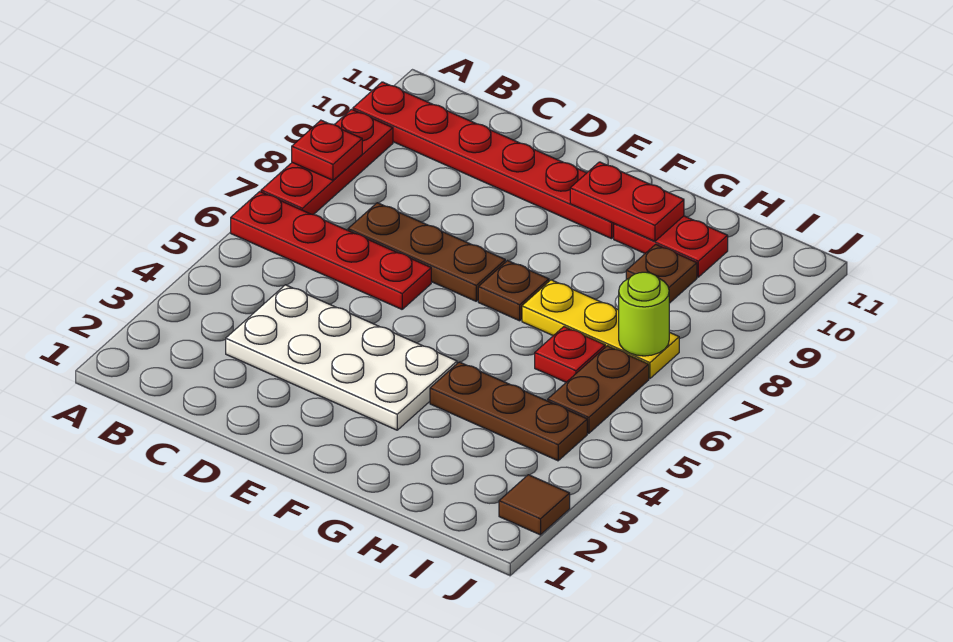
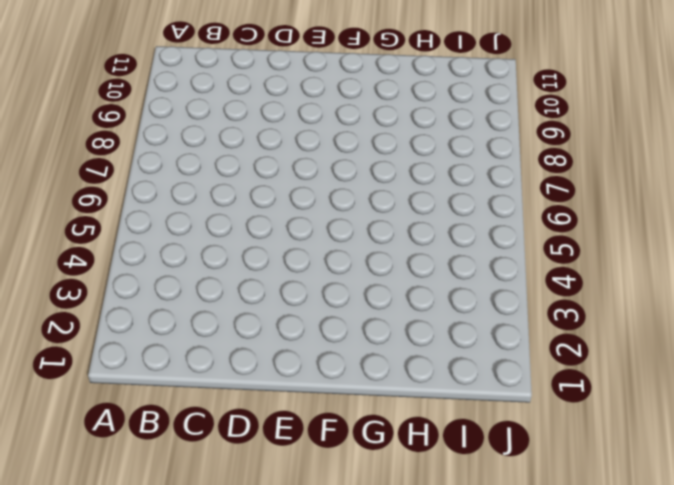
none -> red plate A6:D6 level 1
none -> red plate A7:A9 level 1
none -> red plate A10:F10 level 1

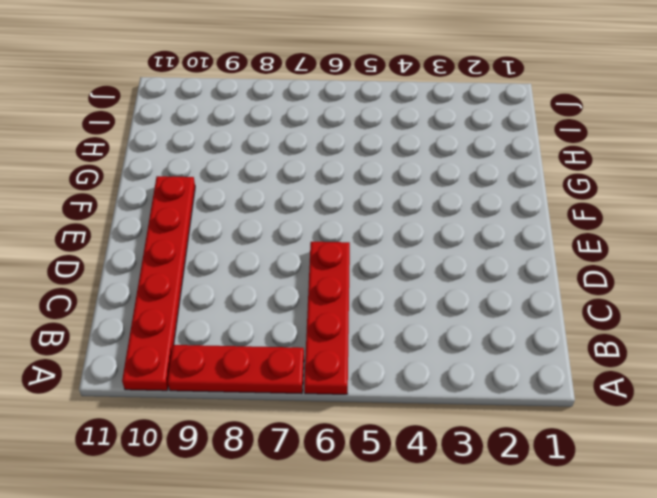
none -> white plate C3:F4 level 1
none -> brown plate C7:E7 level 1
none -> brown plate F7 level 1

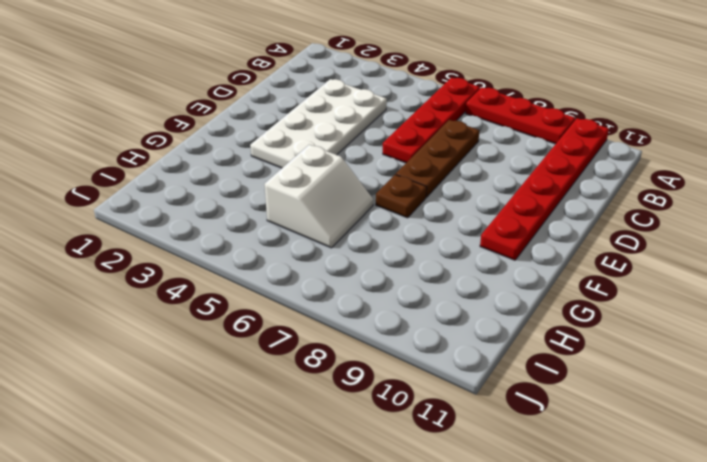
white slope G5:H6 level 1 top 5 -> red plate H6 level 1
none -> brown plate G4:I4 level 1
none -> yellow plate G7:I7 level 1
none -> red plate G10:H10 level 1

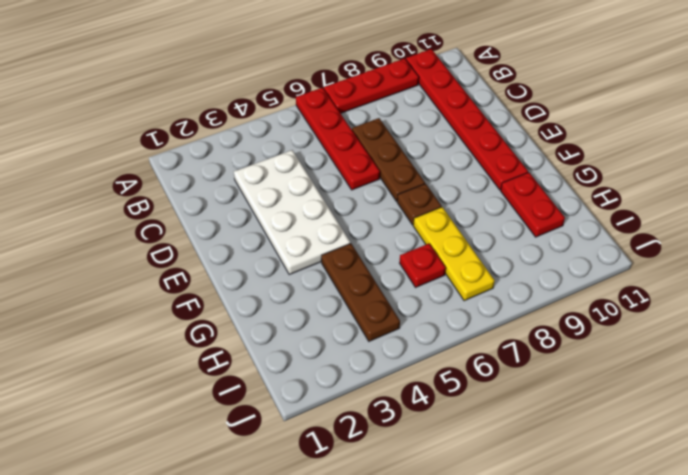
none -> brown plate H9 level 1
none -> brown plate I5:I6 level 1
none -> brown tile J2 level 1

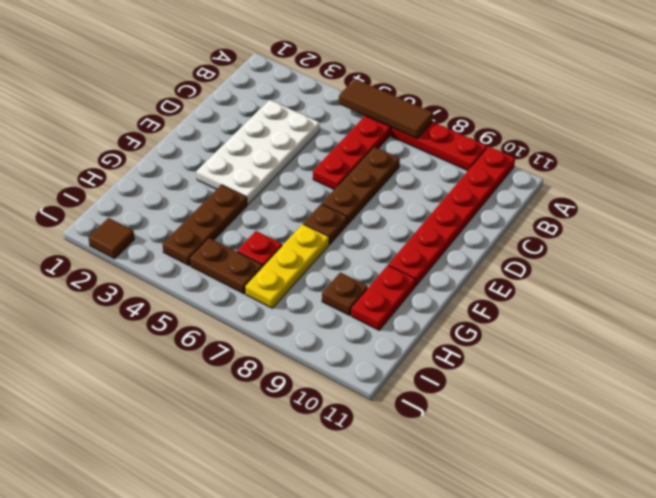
brown tile A5:A7 level 2 -> none
none -> red plate A8 level 2
none -> red plate F10:G10 level 2
none -> lime round brick I7 level 2

